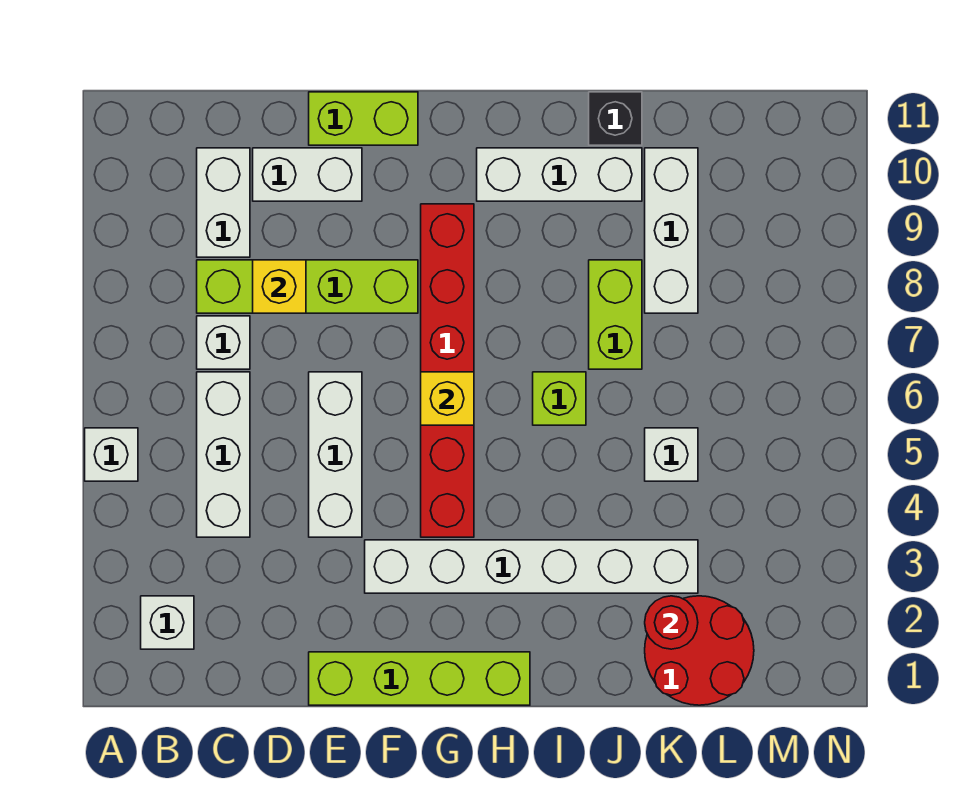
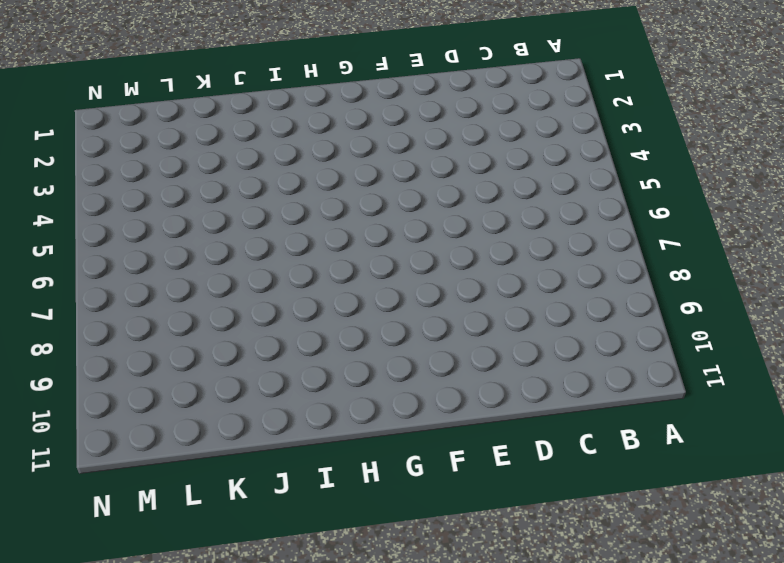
none -> white brick A5 level 1
none -> white brick B2 level 1
none -> white brick C4:C6 level 1

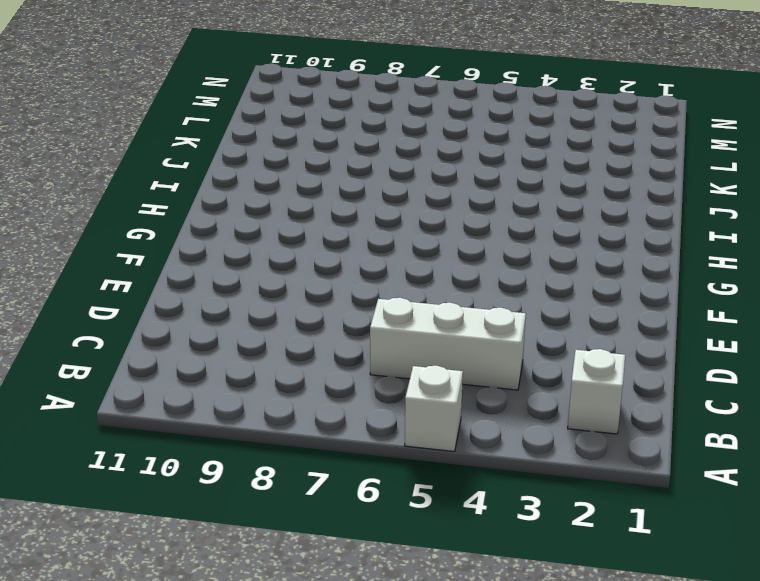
none -> white brick C7 level 1
none -> lime brick C8:F8 level 1
none -> white brick C9:C10 level 1

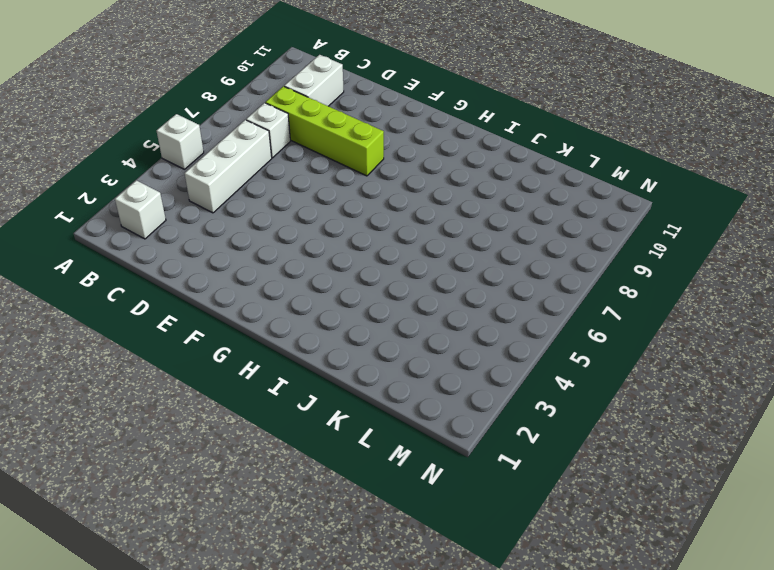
none -> white brick D10:E10 level 1
none -> lime brick E1:H1 level 1
none -> white brick E4:E6 level 1

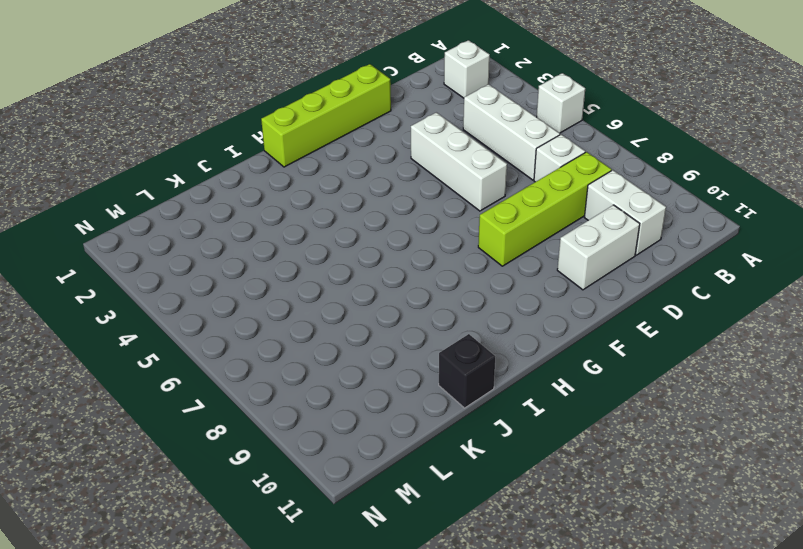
none -> lime brick E11:F11 level 1
none -> white brick F3:K3 level 1
none -> red brick G4:G9 level 1

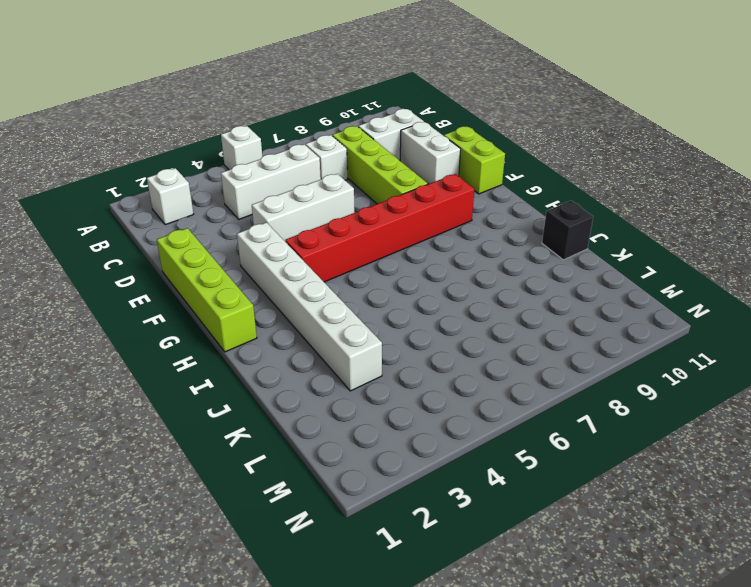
none -> white brick H10:J10 level 1
none -> lime brick I6 level 1
none -> lime brick J7:J8 level 1

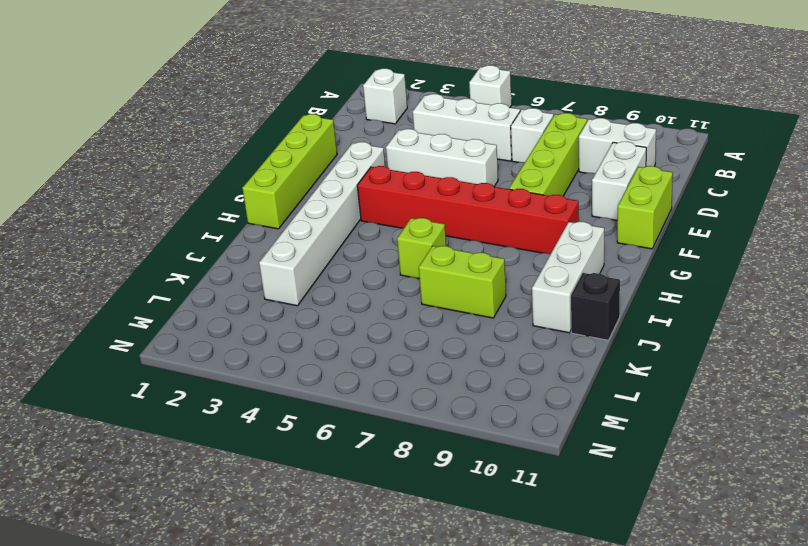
none -> red round brick K1:L2 level 1
none -> white brick K5 level 1
none -> white brick K8:K10 level 1

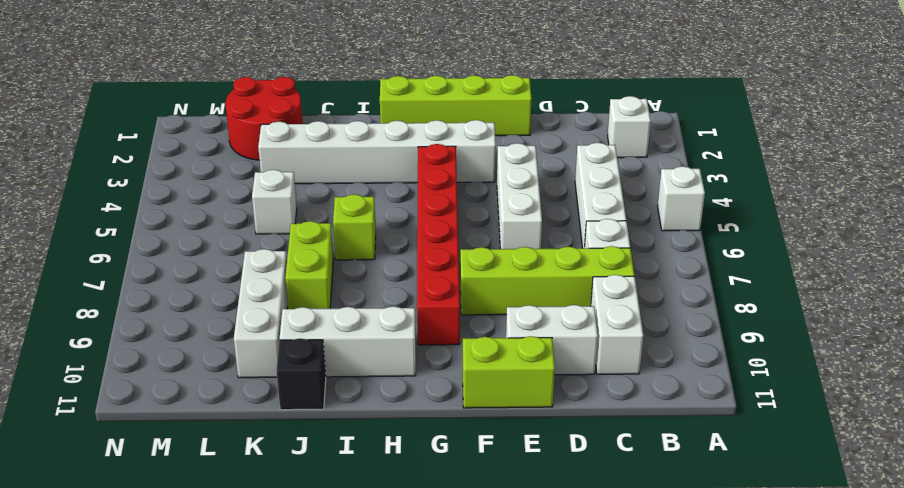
none -> yellow brick D8 level 2
none -> yellow brick G6 level 2
none -> red round brick K2 level 2

